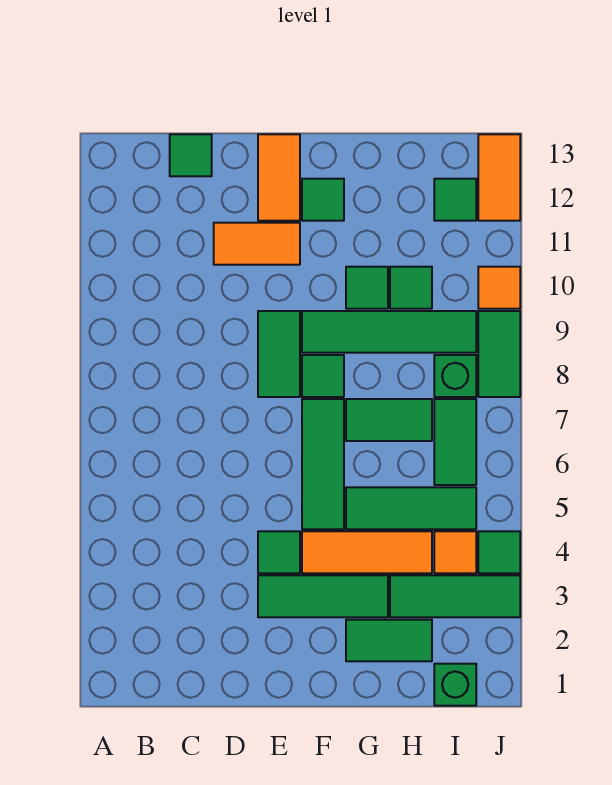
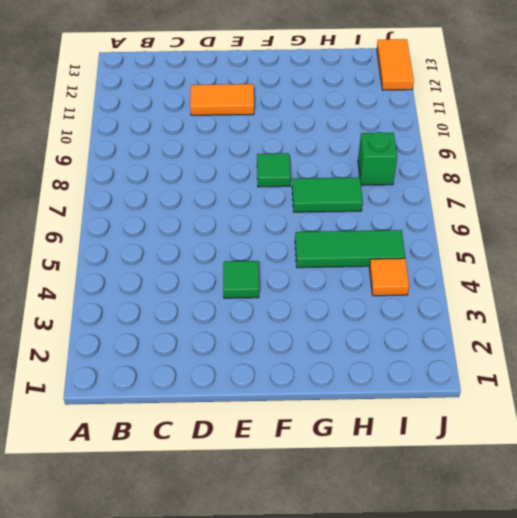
none -> green tile C13 level 1
none -> green tile E3:G3 level 1
none -> green tile E8:E9 level 1

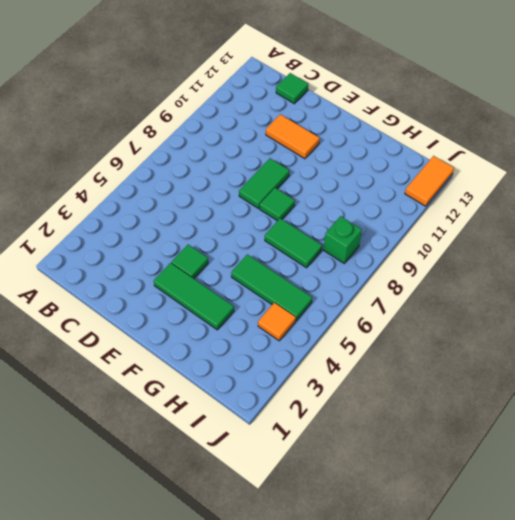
none -> orange tile E12:E13 level 1
none -> orange tile F4:H4 level 1
none -> green tile F5:F7 level 1

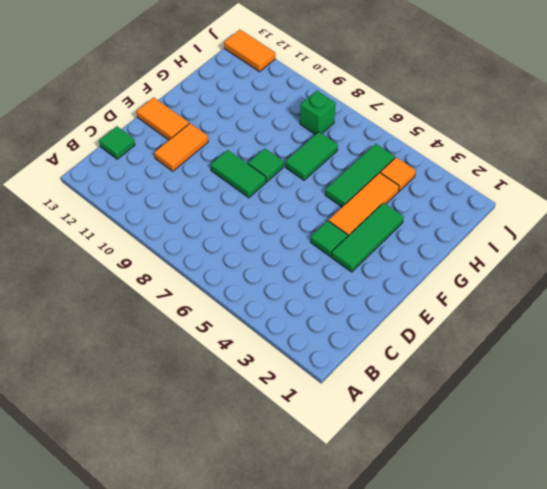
none -> green tile F5:F7 level 1
none -> green tile F9:I9 level 1
none -> green tile F12 level 1

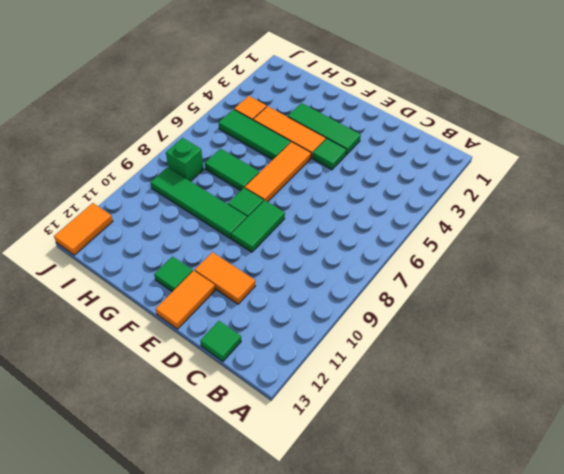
orange tile F5:F7 level 1 -> green tile F5:F7 level 1
none -> green tile G2:H2 level 1
none -> green tile G10 level 1
none -> green tile H3:J3 level 1

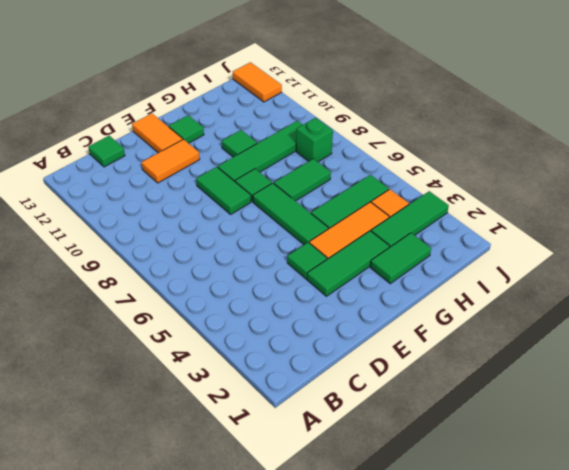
none -> green tile H10 level 1
none -> green brick I1 level 1
none -> green tile I6:I7 level 1

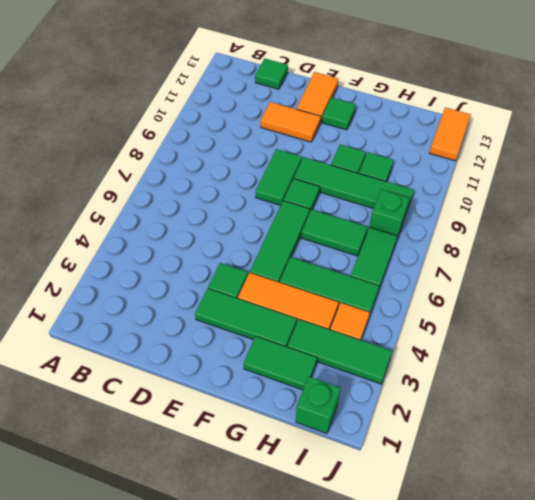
none -> green tile I12 level 1
none -> green tile J4 level 1
none -> green tile J8:J9 level 1

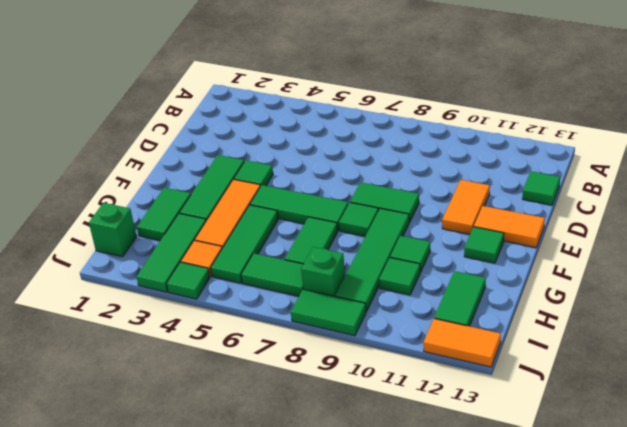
green tile H12:I12 level 1 -> green tile I12 level 1
none -> orange tile J10 level 1

